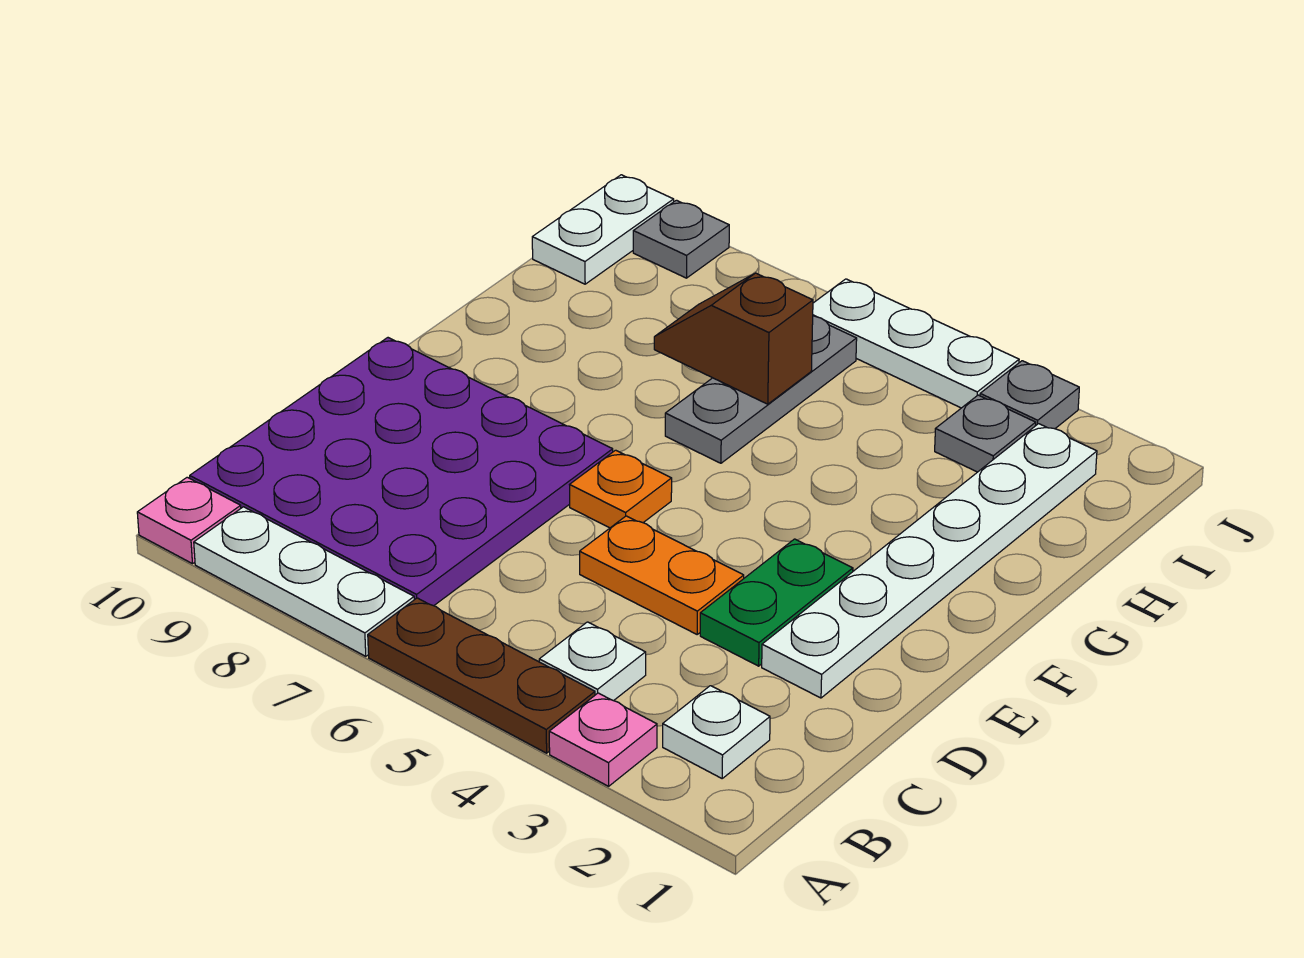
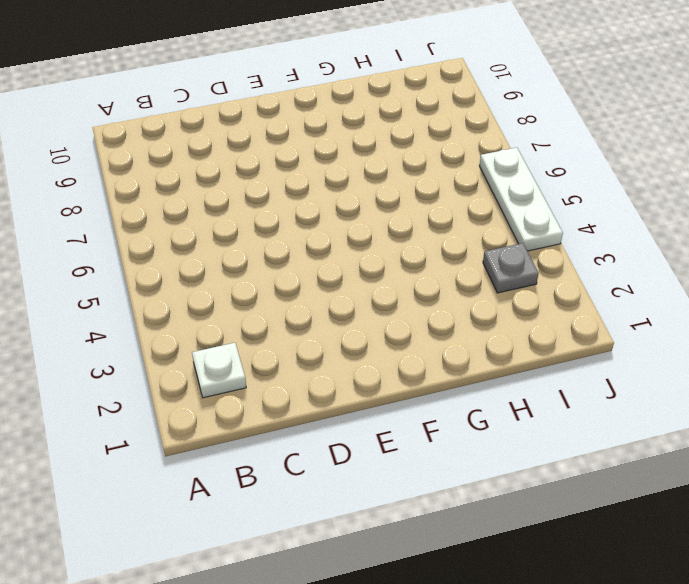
none -> pink plate A3 level 1
none -> brown plate A4:A6 level 1
none -> white plate A7:A9 level 1

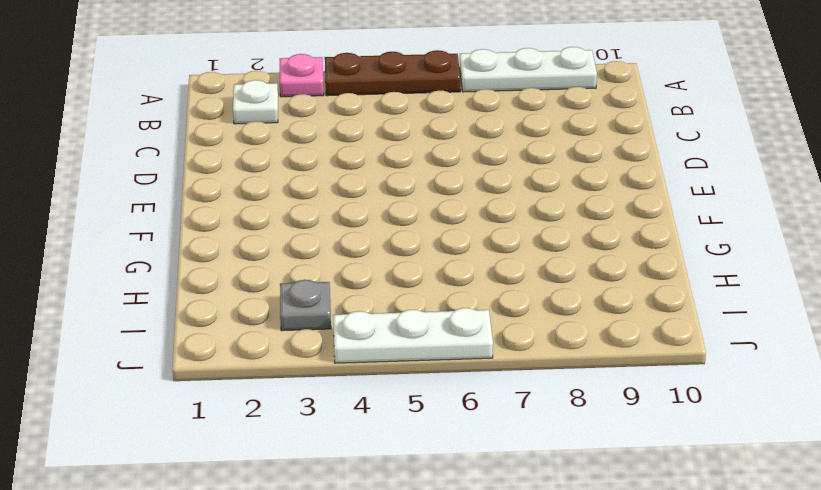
none -> pink plate A10 level 1
none -> white plate B4 level 1
none -> purple plate B7:E10 level 1

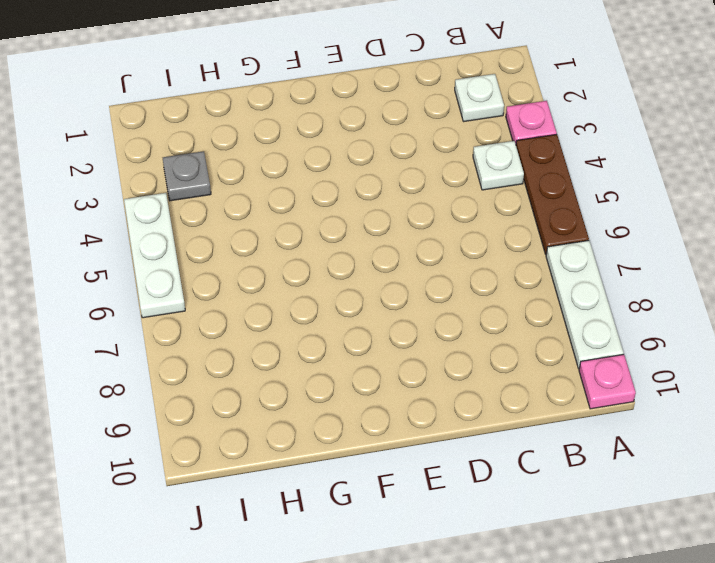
none -> purple plate B7:E10 level 1
none -> white plate D2:I2 level 1
none -> green plate D3:E3 level 1

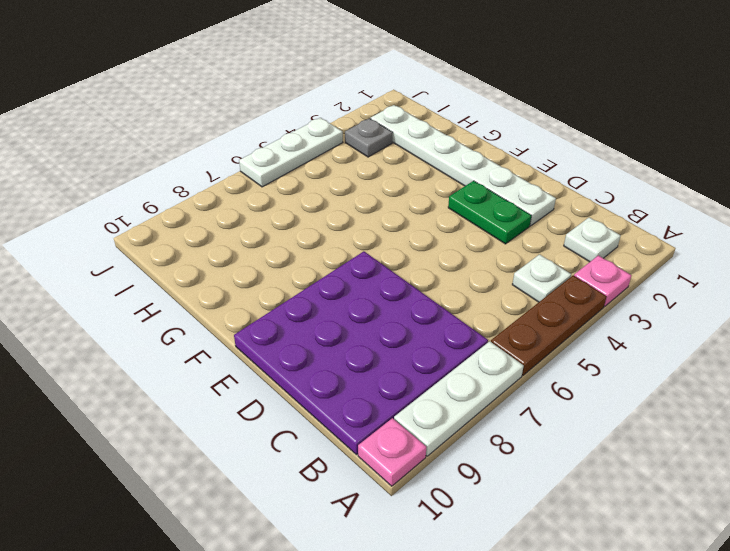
none -> orange plate D4:D5 level 1
none -> orange plate E6 level 1
none -> grey plate G6:I6 level 1

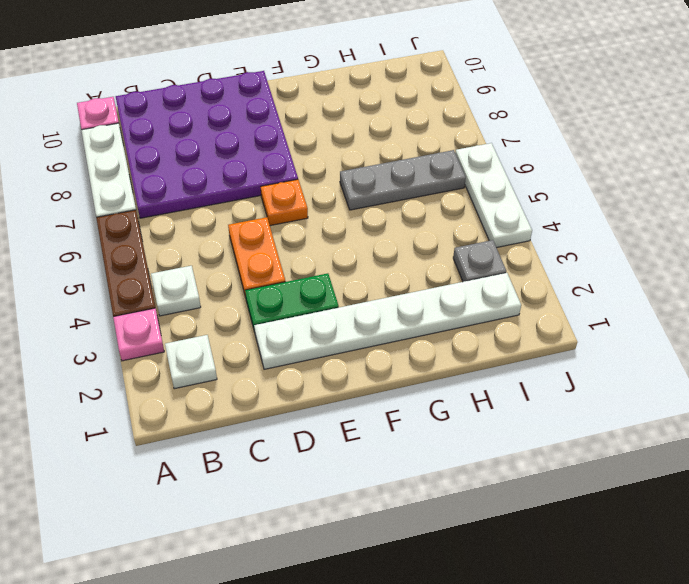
none -> white plate I10:J10 level 1
none -> grey plate J3 level 1
none -> grey plate J9 level 1

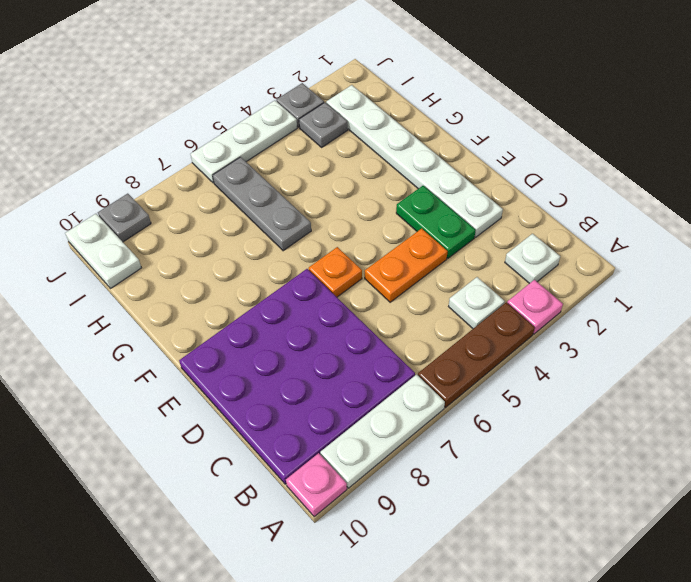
none -> brown slope H6:H7 level 2 top 6

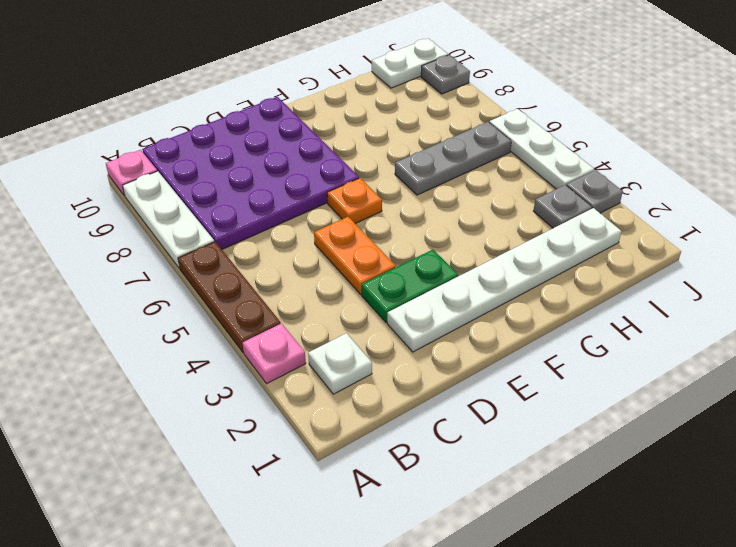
none -> white plate B4 level 1
none -> brown slope H6:H7 level 2 top 6

